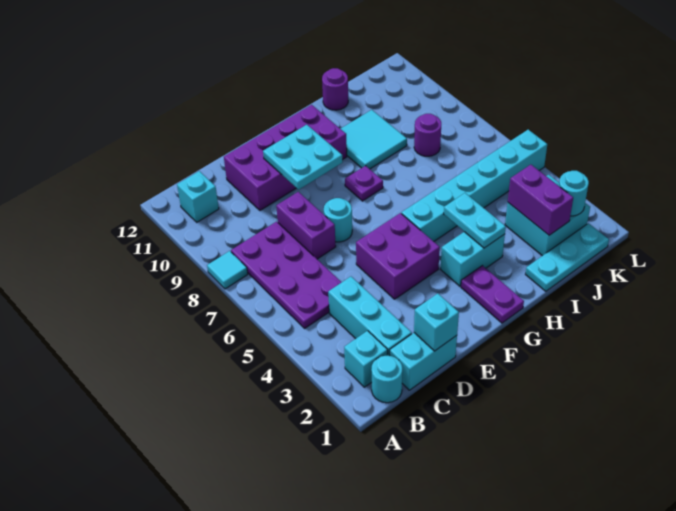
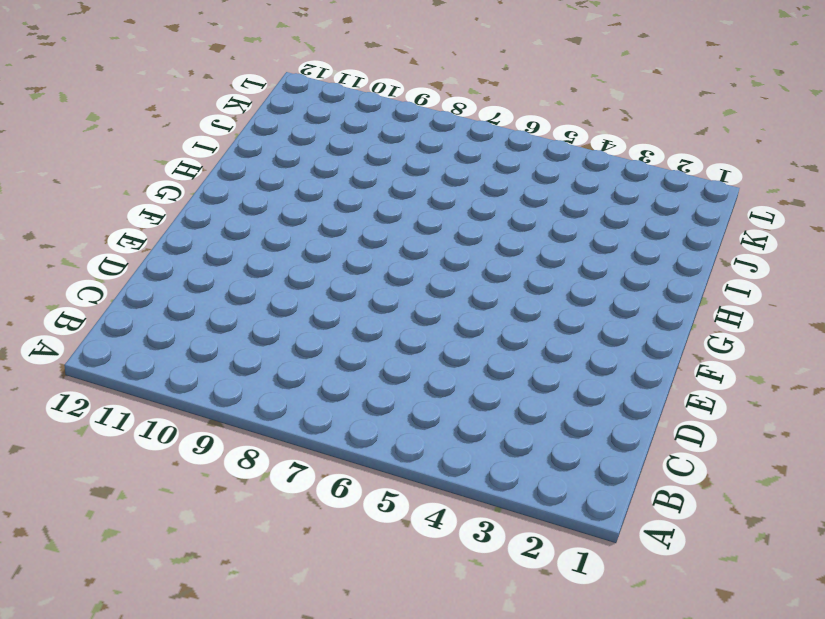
none -> cyan tile A8 level 1
none -> cyan round brick B1 level 1
none -> cyan brick B2 level 1

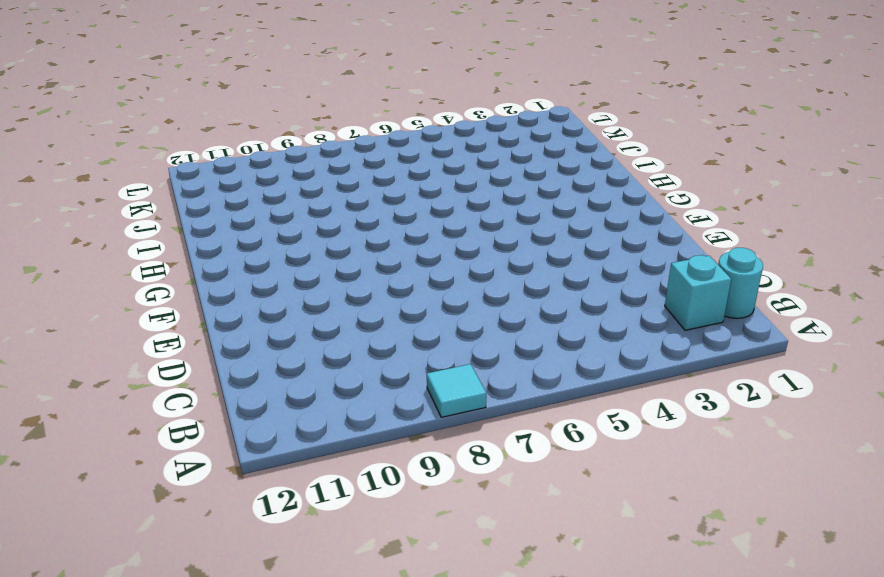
none -> purple plate B5:C8 level 1
none -> cyan brick B11 level 1
none -> cyan brick C1:D1 level 1

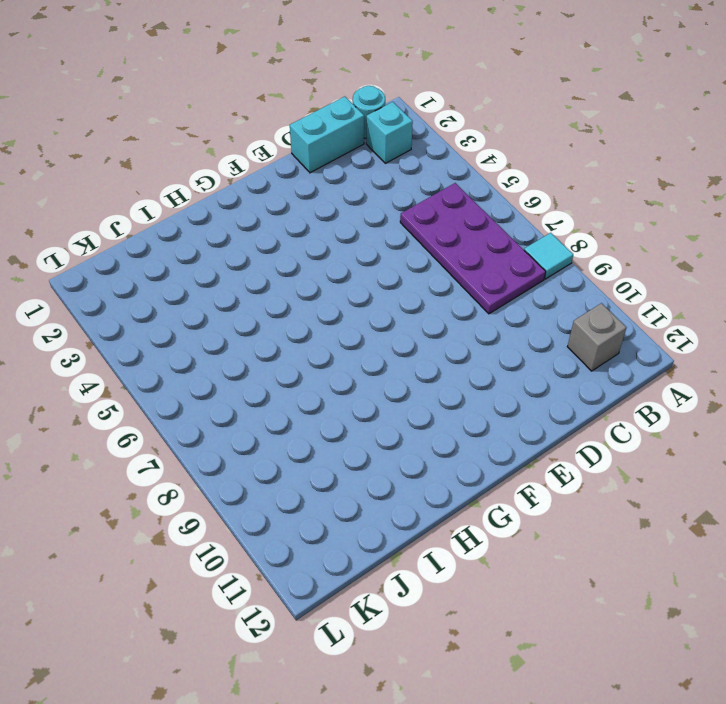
grey brick B11 level 1 -> cyan brick B11 level 1
none -> cyan brick C2:C4 level 1
none -> purple brick D7:D8 level 1
none -> purple brick D10:G11 level 1

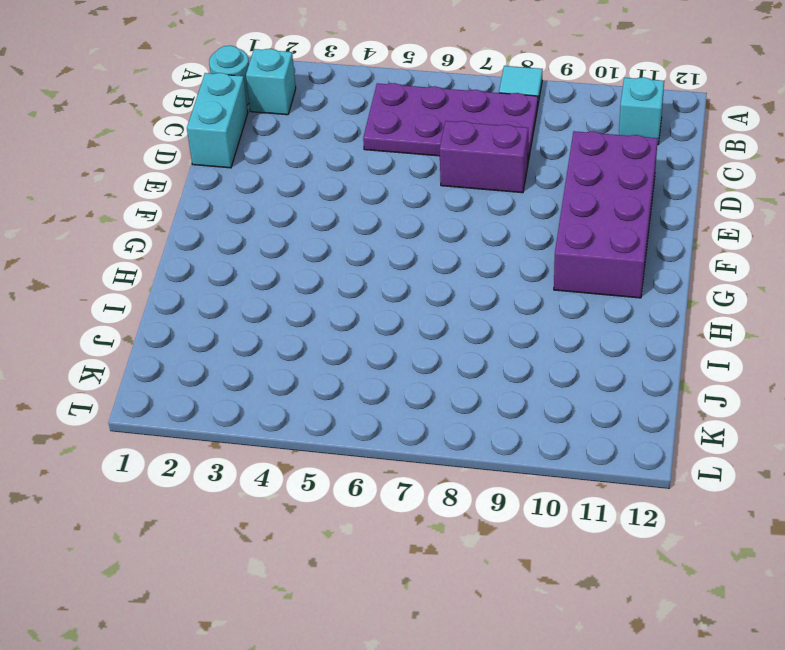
none -> cyan brick C2:C4 level 1
none -> purple brick E4:F5 level 1
none -> cyan round brick E7 level 1

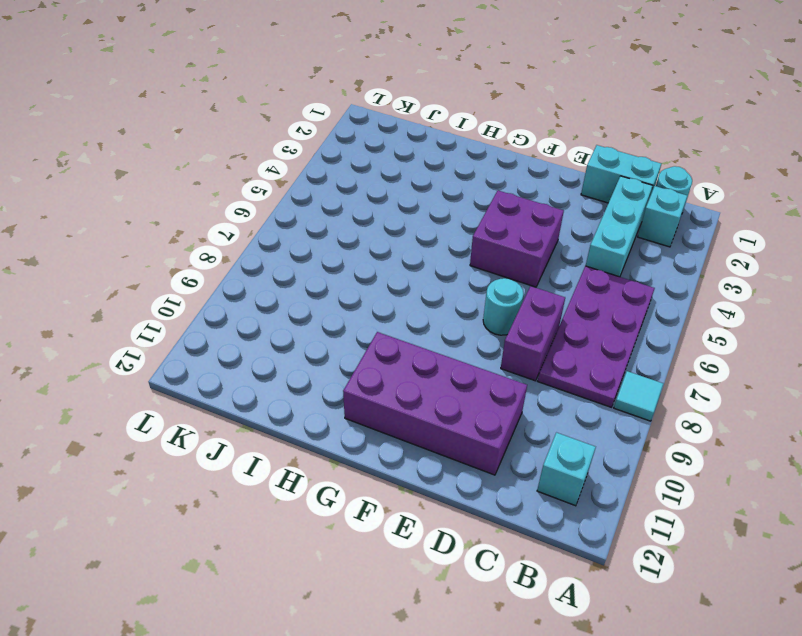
none -> purple plate G1:G2 level 1
none -> cyan brick G3:H3 level 1
none -> cyan brick G5:L5 level 1

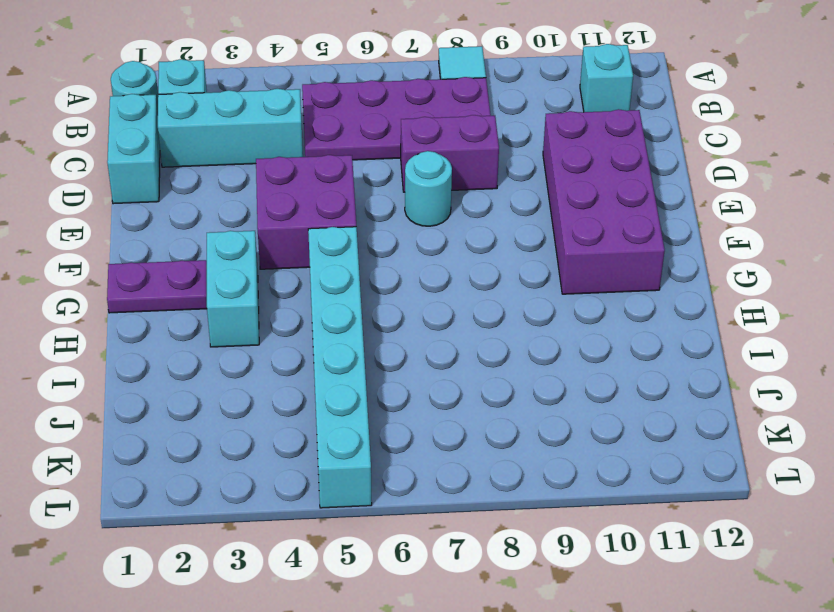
none -> purple plate G8 level 1
none -> cyan tile H9:I10 level 1
none -> cyan plate I1:K1 level 1

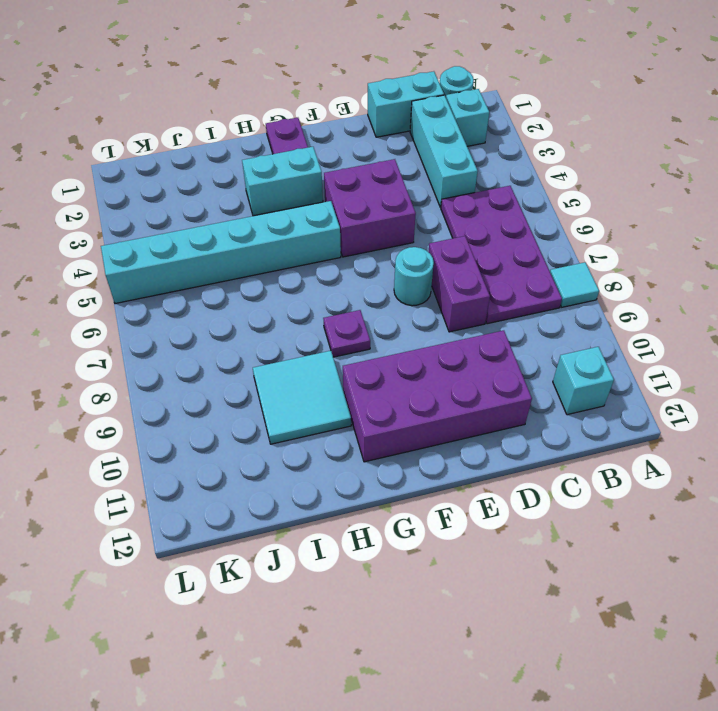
none -> cyan plate I1:K1 level 1
none -> purple round brick I12 level 1
none -> cyan brick J2:K3 level 1

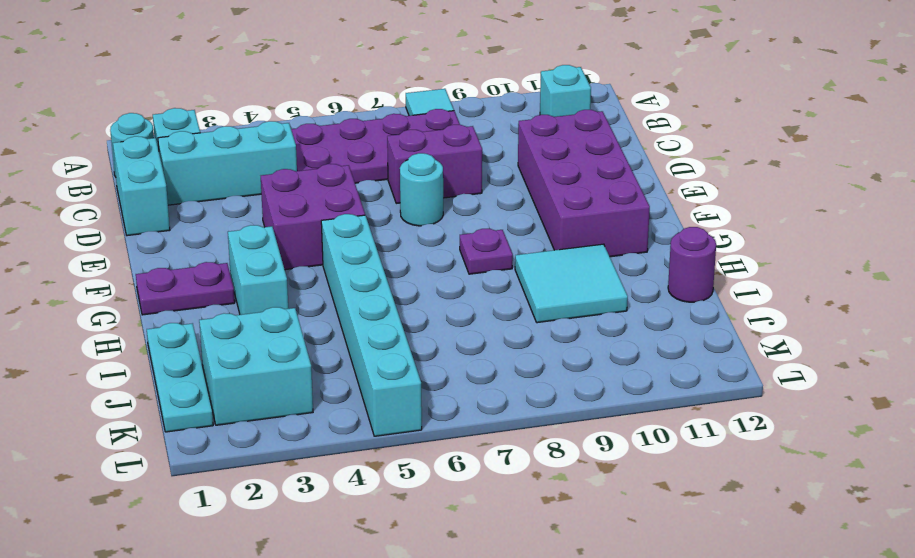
none -> purple round brick J8 level 1
none -> cyan brick D1 level 2
none -> cyan plate E9:F10 level 2

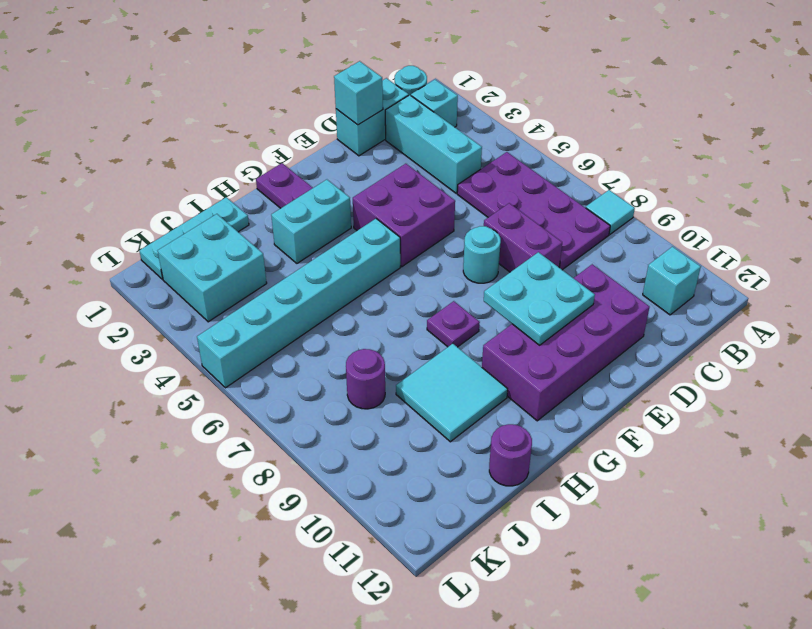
none -> cyan plate H3:H4 level 2
none -> purple brick J2:J3 level 2
none -> cyan round brick K2 level 2

